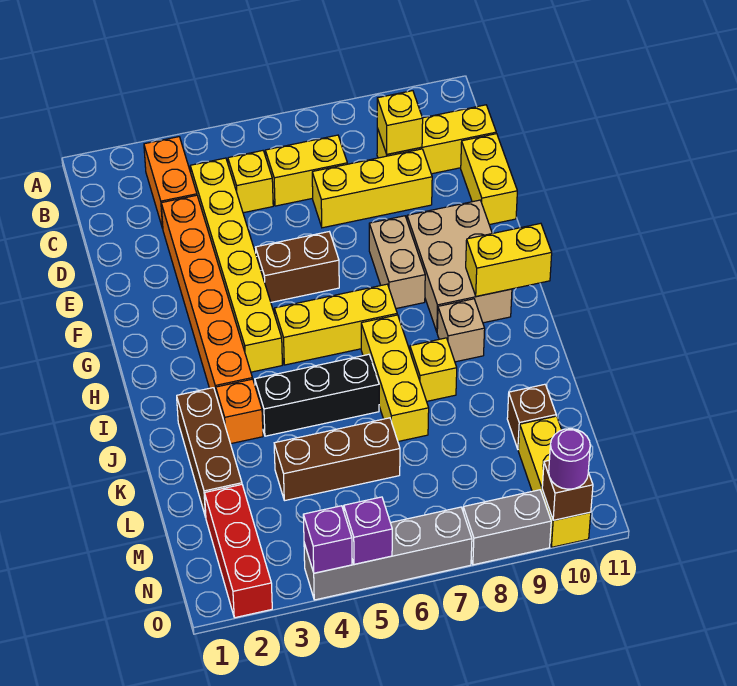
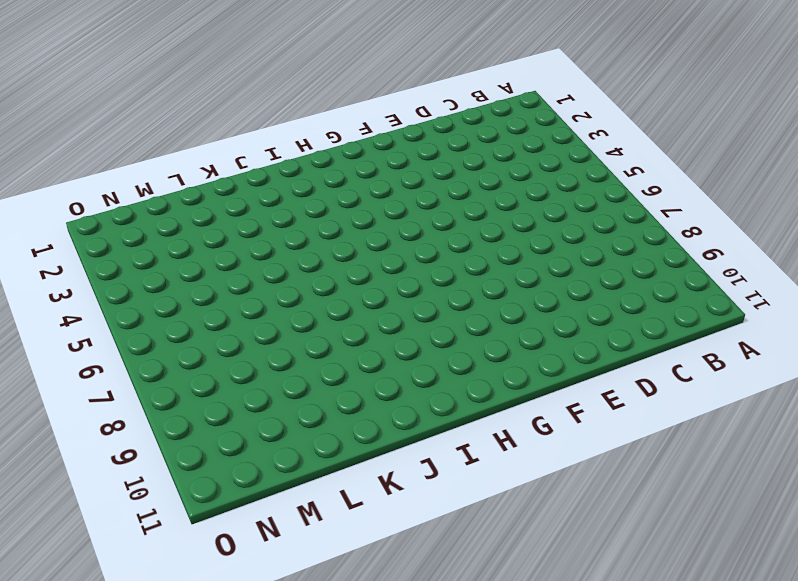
none -> orange brick B3:C3 level 1
none -> yellow brick C4:H4 level 1
none -> yellow brick C5 level 1
none -> yellow brick C6:C7 level 1

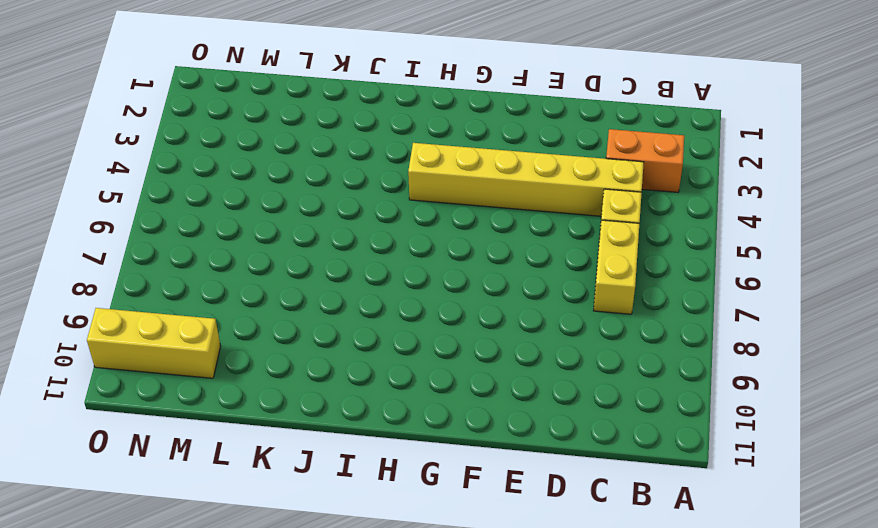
none -> yellow brick C9:C11 level 1
none -> orange brick D3:I3 level 1
none -> yellow brick D7:D9 level 1
none -> yellow brick D11:E11 level 1

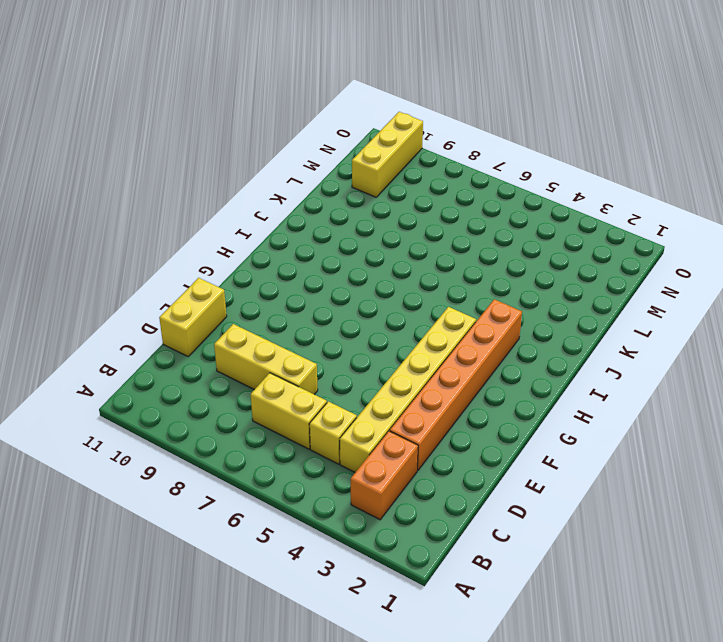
none -> yellow brick C9:C11 level 1
none -> brown brick F5:F6 level 1
none -> tan brick F8:G8 level 1
none -> tan brick F9:H10 level 1

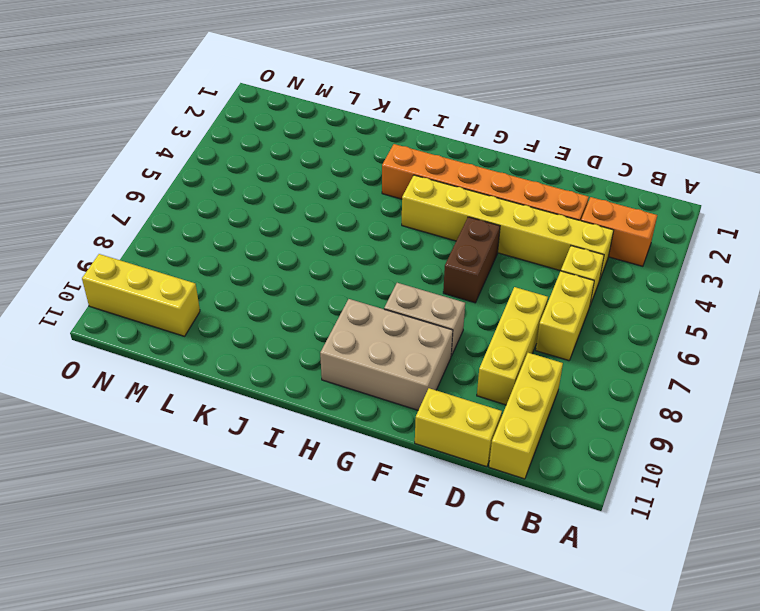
none -> yellow brick H5:H7 level 1
none -> yellow brick I7:K7 level 1
none -> tan brick I9 level 1
none -> brown brick J2:L2 level 1

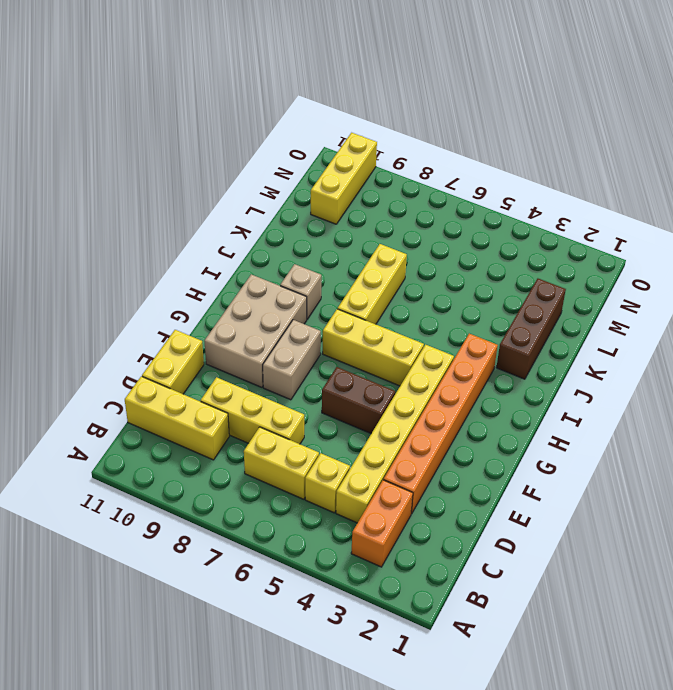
none -> orange brick J3 level 1
none -> black brick J4:J6 level 1
none -> yellow brick J8 level 1
none -> brown brick L4:L6 level 1

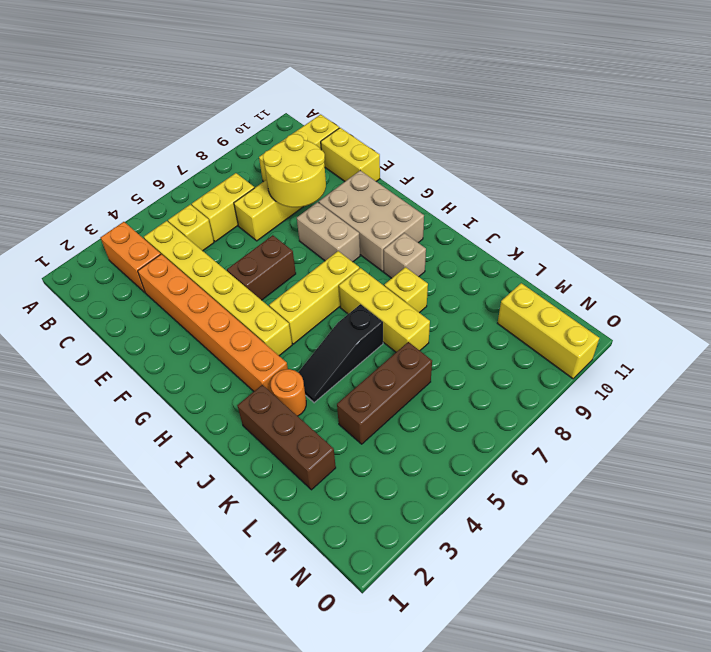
yellow round brick D8:E9 level 2 -> none
orange round brick J3 level 1 -> orange brick J3 level 1
black slope J4:J6 level 1 top 6 -> black brick J4:J6 level 1
none -> brown brick L10 level 1
none -> red brick M2:O2 level 1
none -> grey brick O4:O7 level 1
none -> grey brick O8:O9 level 1

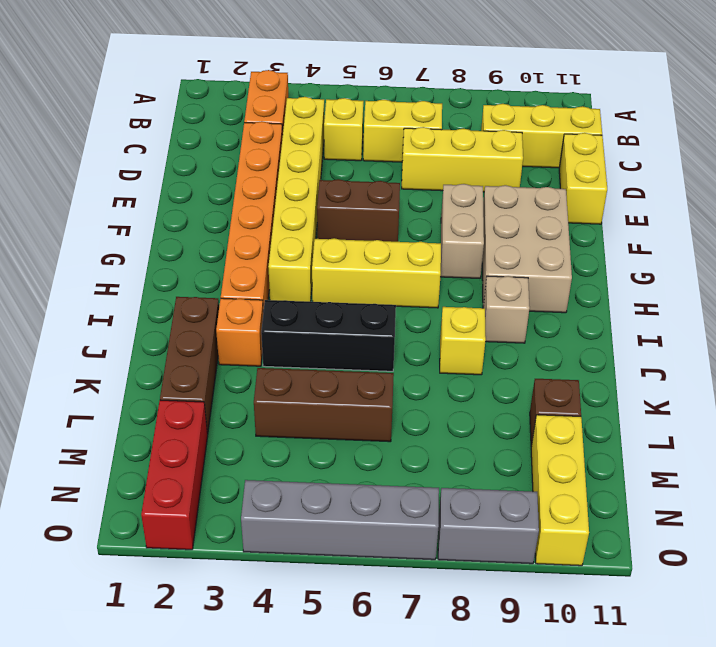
none -> yellow brick I7:K7 level 1
none -> yellow brick C9 level 2
none -> yellow brick H10:H11 level 2
none -> purple brick O4 level 2

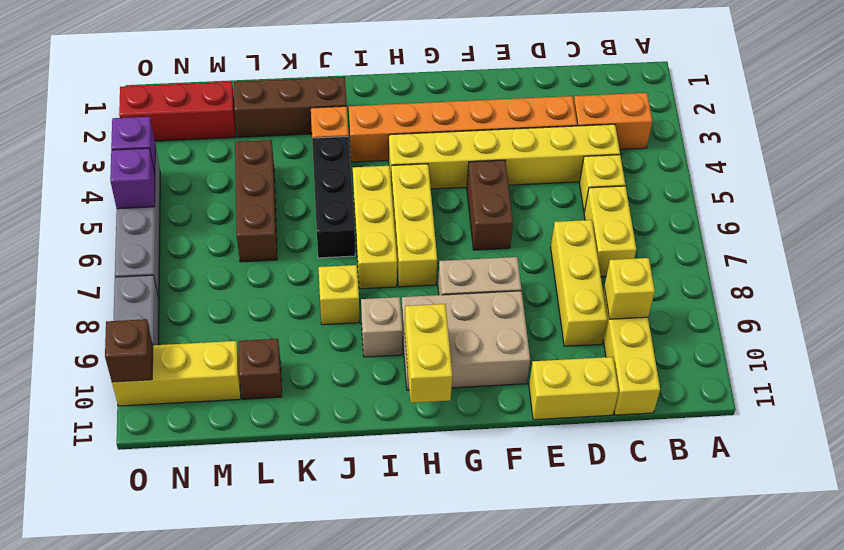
yellow brick I5:I7 level 1 -> yellow brick I7:K7 level 1
none -> purple round brick O10 level 3

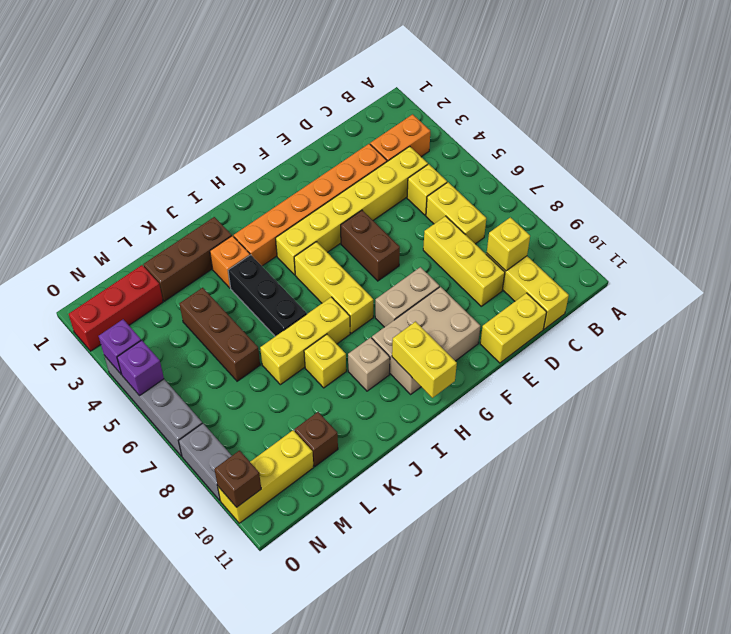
none -> purple round brick O10 level 3

